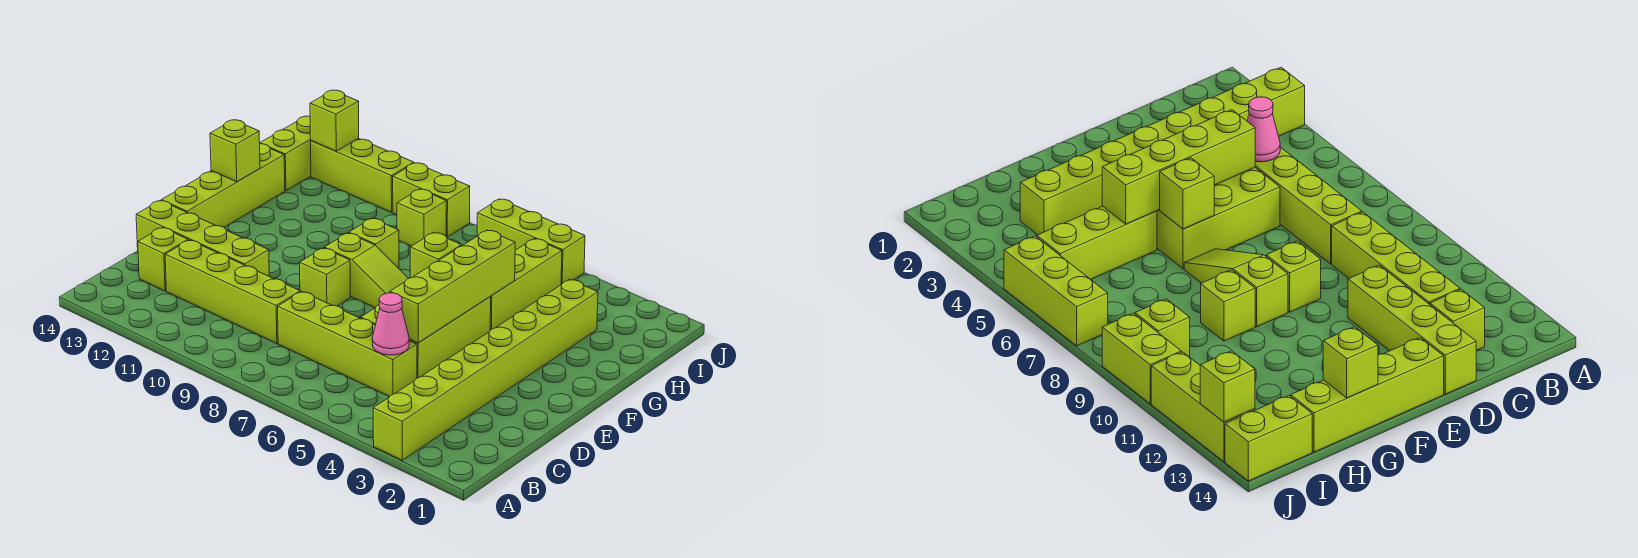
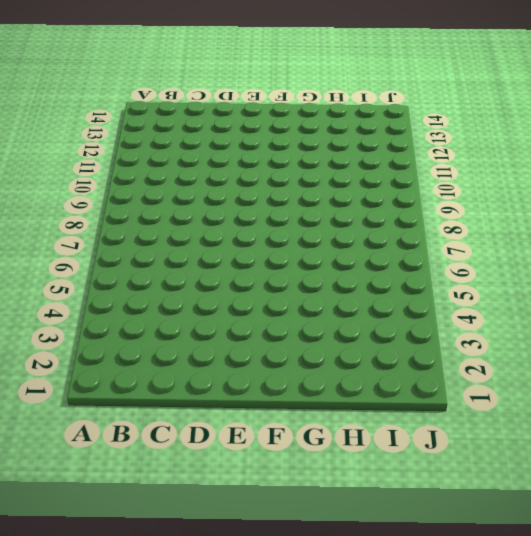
none -> lime brick A3:H3 level 1
none -> lime brick C5:C8 level 1
none -> lime brick C9:C12 level 1

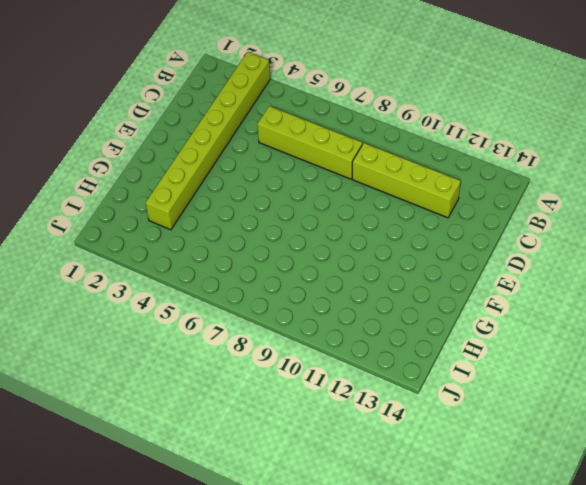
none -> lime brick C13 level 1
none -> lime brick D5:F6 level 1
none -> lime brick D11:D14 level 1

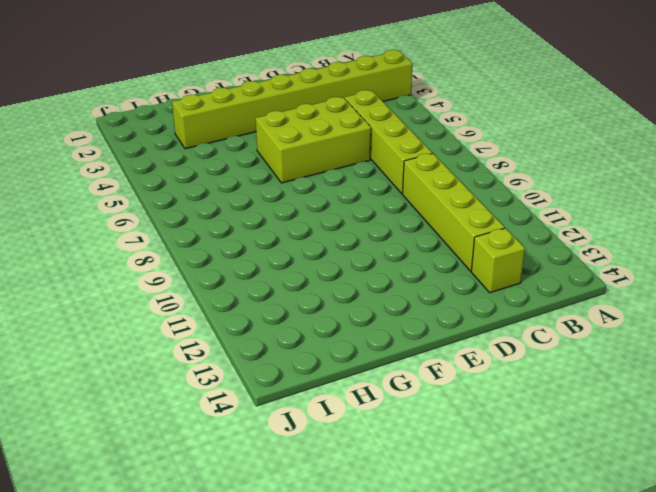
none -> lime brick D11:D14 level 1
none -> lime brick E9 level 1
none -> lime brick E14:H14 level 1

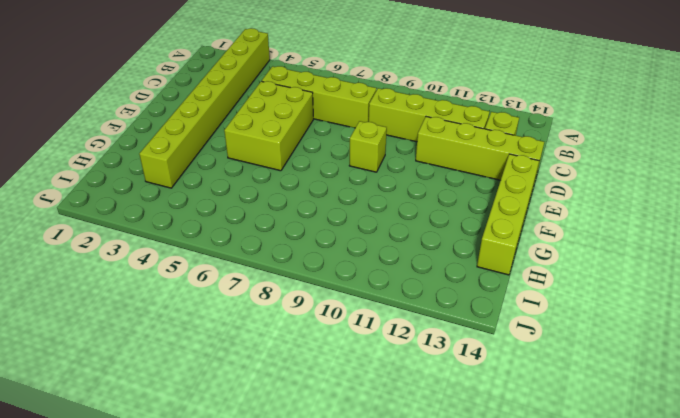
none -> lime slope F7:F9 level 1 top 9
none -> lime brick G5:I5 level 1
none -> lime brick G9 level 1

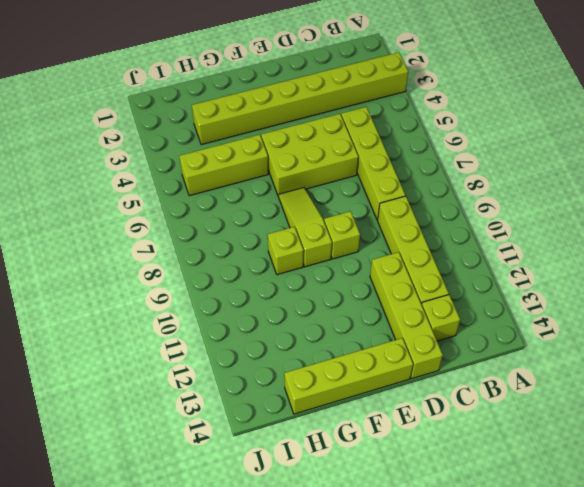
none -> lime brick I9 level 1
none -> lime brick I14:J14 level 1
none -> lime brick J5:J7 level 1

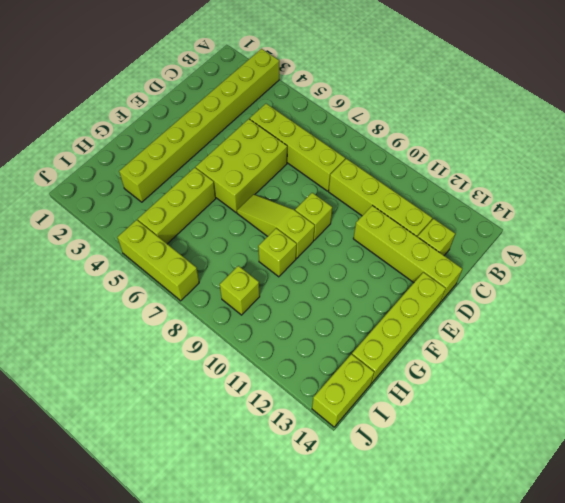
none -> lime brick J9:J10 level 1
none -> lime brick J11:J13 level 1
none -> pink cone C5 level 2

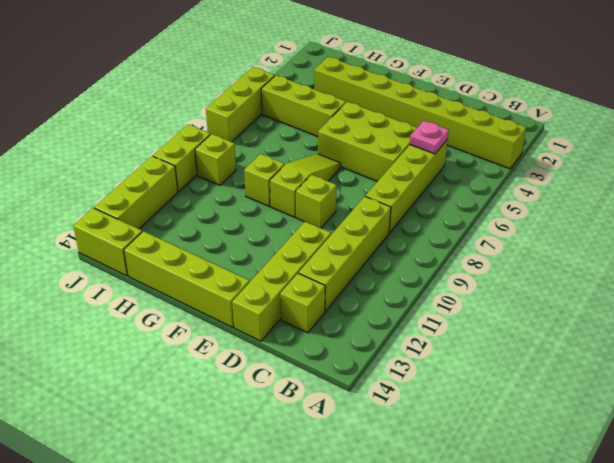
pink plate C5 level 2 -> pink cone C5 level 2
none -> lime brick D5:G5 level 2
none -> lime brick F6 level 2
none -> lime brick G14 level 2

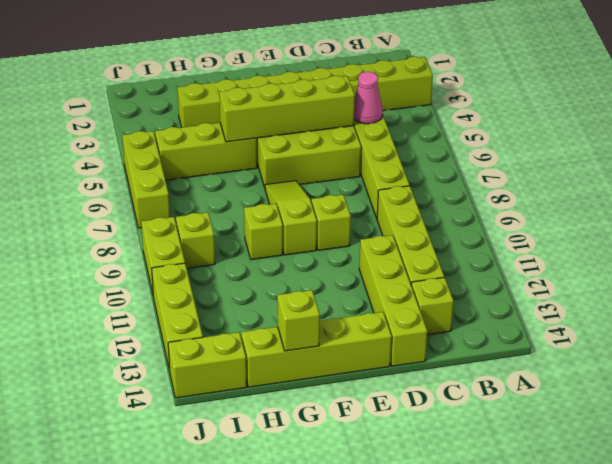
none -> lime brick F6 level 2
none -> lime brick J13 level 2

